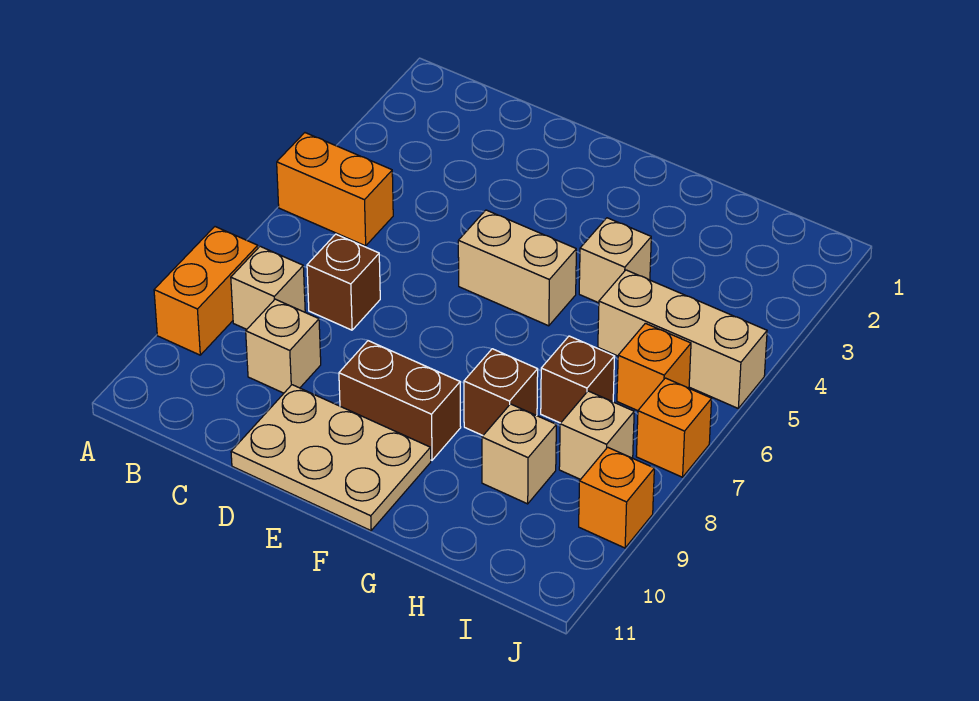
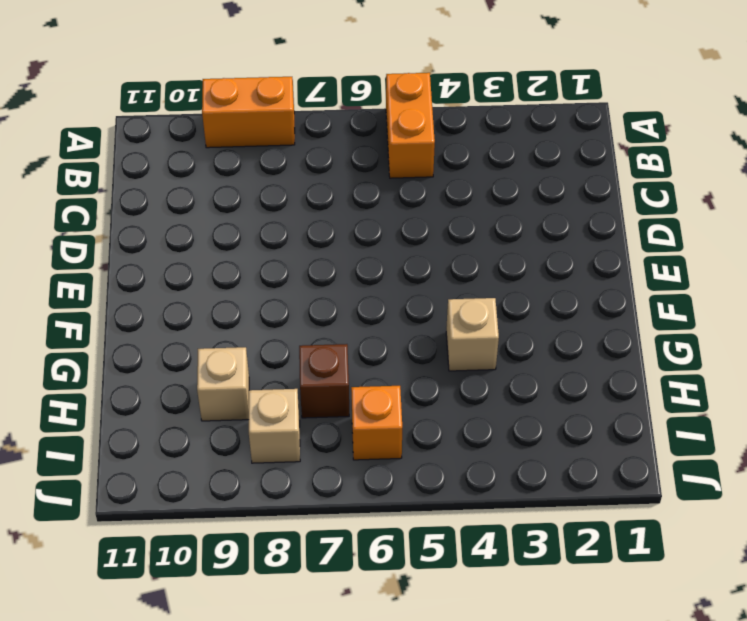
none -> tan brick B8 level 1
none -> brown brick C7 level 1
none -> tan brick C9 level 1

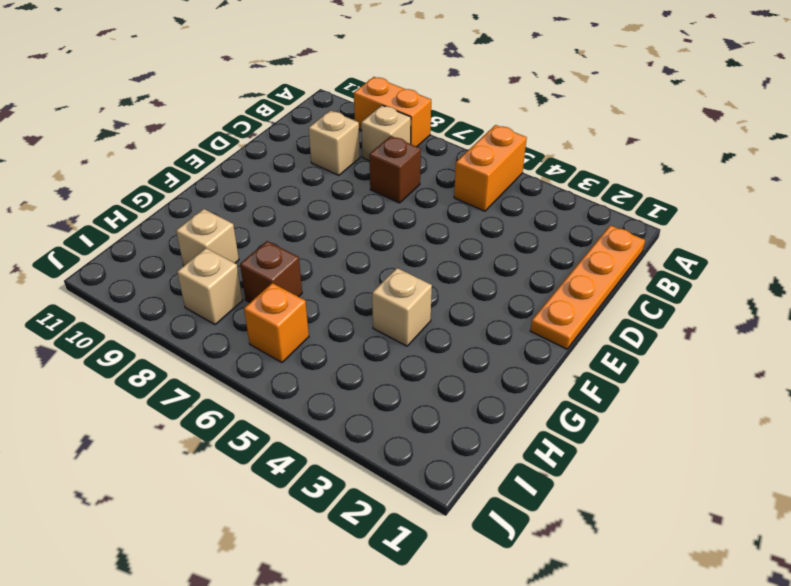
orange plate B1:E1 level 1 -> none
none -> tan plate D10:F11 level 1
none -> tan brick E5:F5 level 1
none -> brown brick E9:F9 level 1

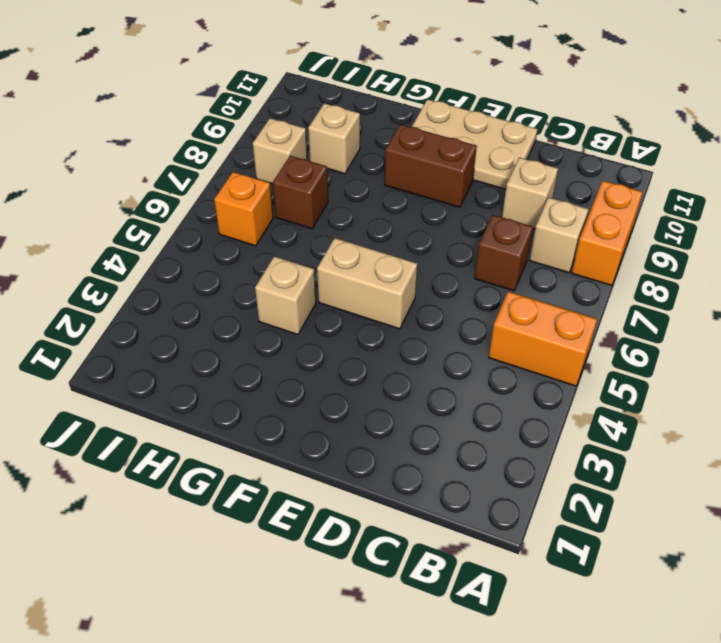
none -> brown brick G8 level 1
none -> tan brick H5:J5 level 1
none -> orange brick J7 level 1

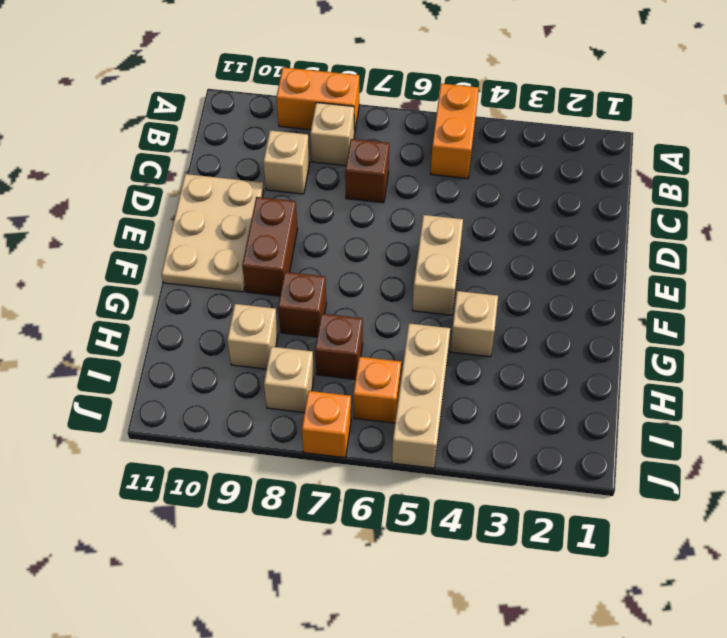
none -> orange brick J9 level 1

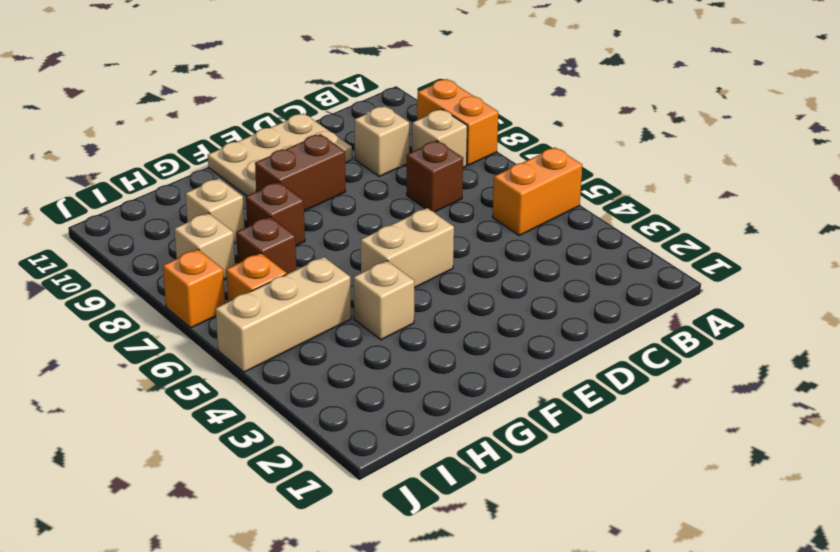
none -> orange brick J9 level 1

